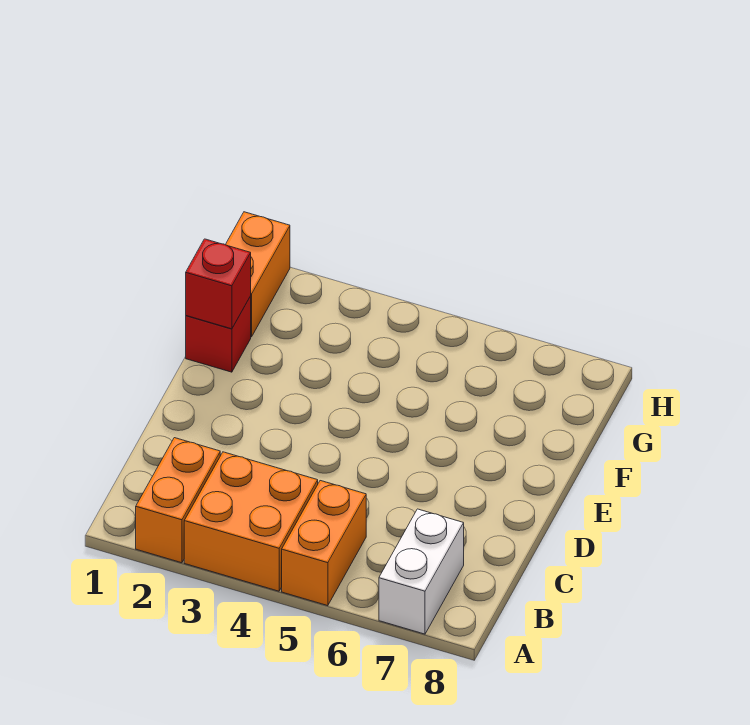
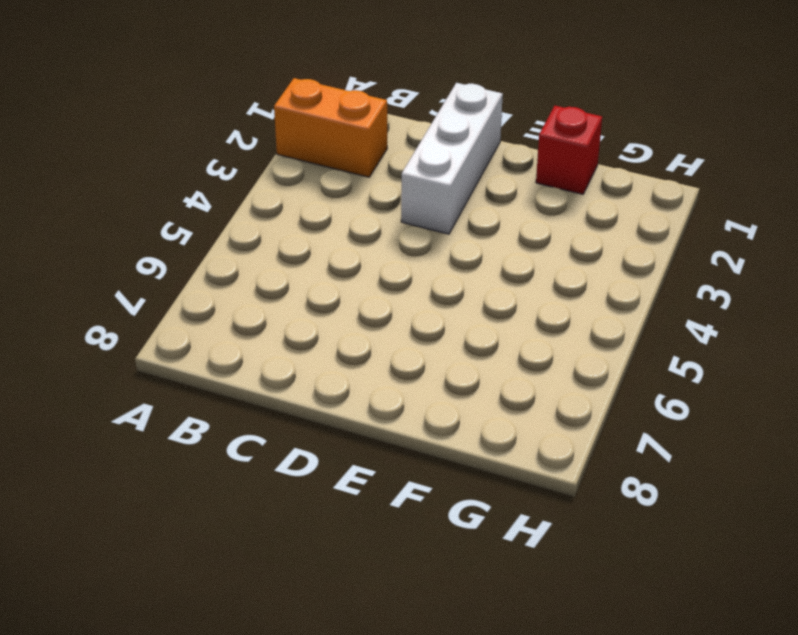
white brick D1:D3 level 1 -> none
none -> orange brick A3:B4 level 1
none -> orange brick A5:B5 level 1

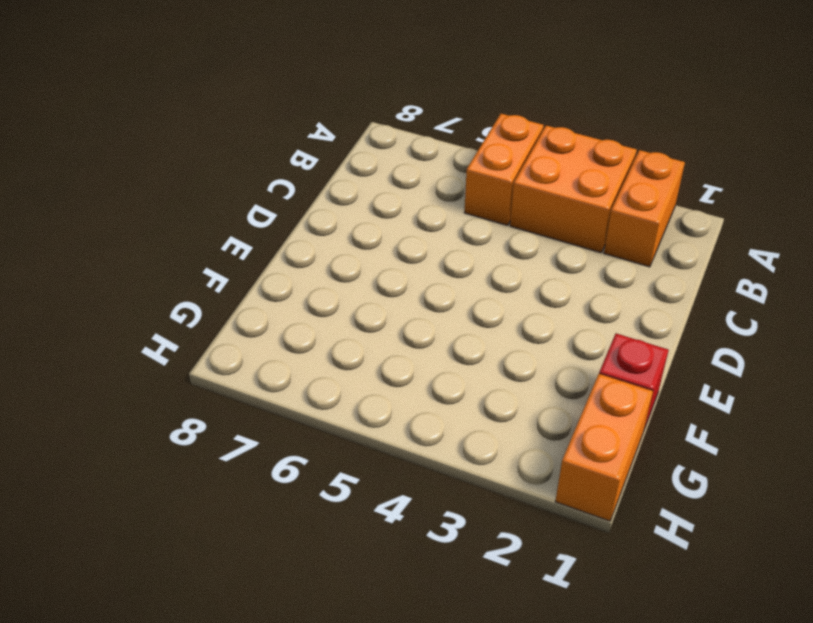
none -> white brick A7:B7 level 1
none -> red brick F1 level 2

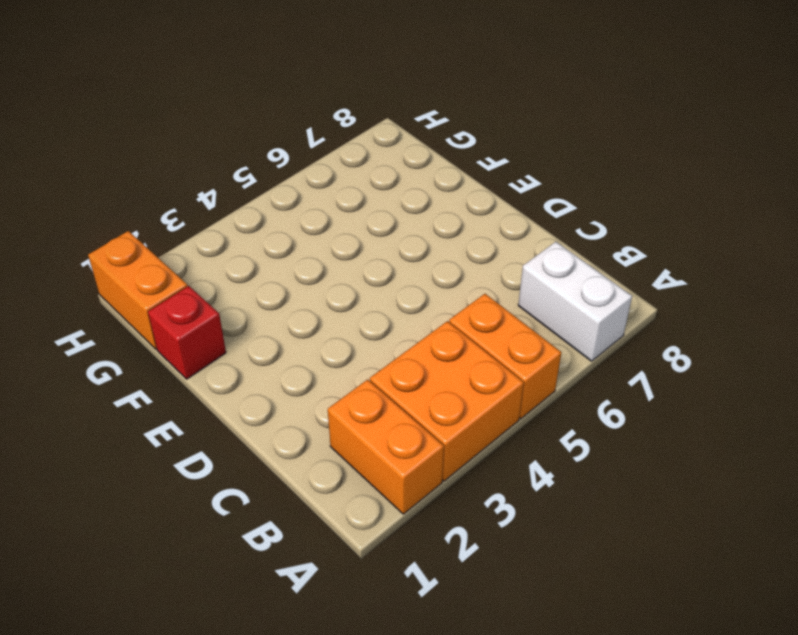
none -> red brick F1 level 2

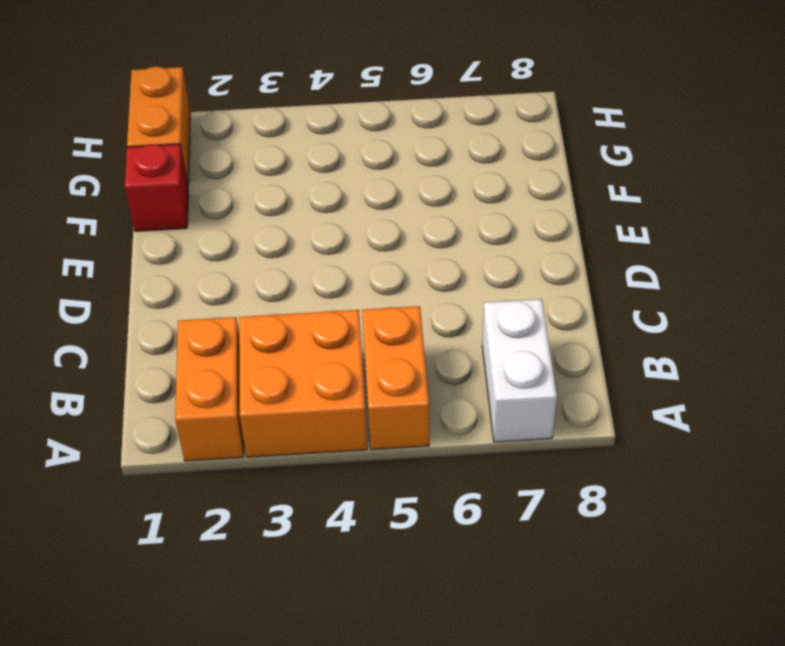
none -> red brick F1 level 2

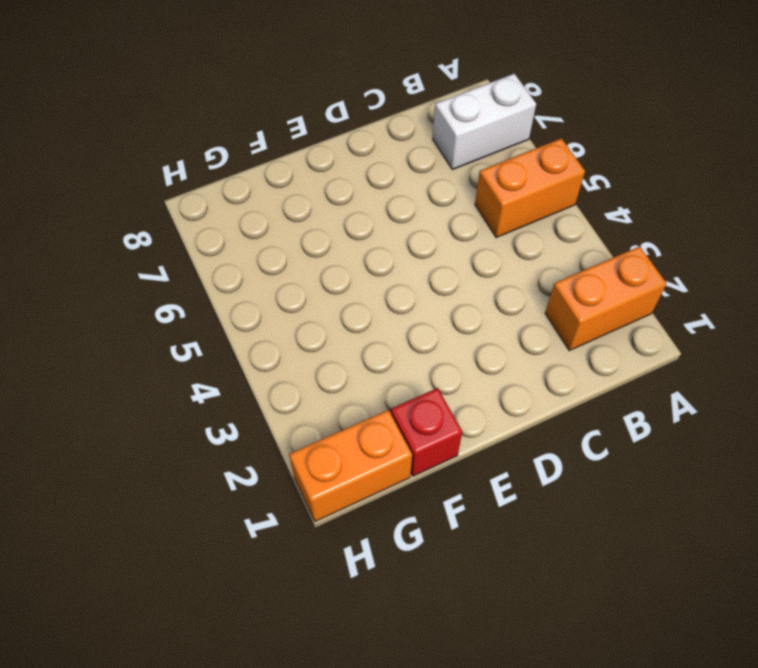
none -> orange brick A3:B4 level 1
none -> red brick F1 level 2

